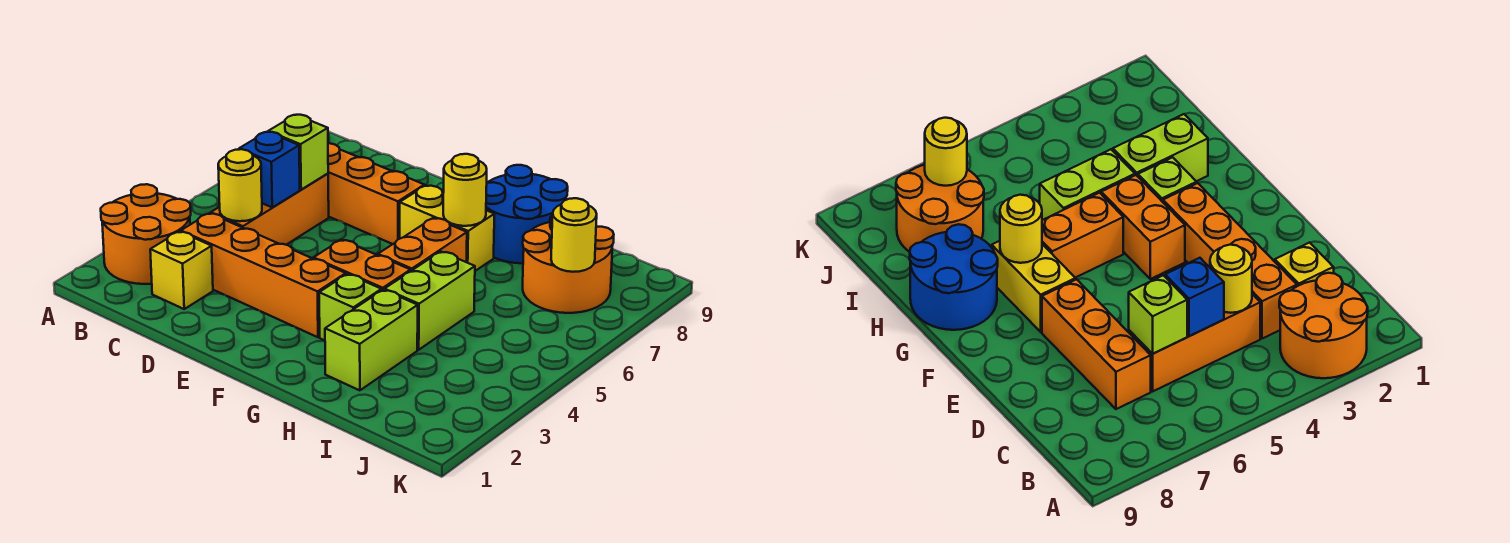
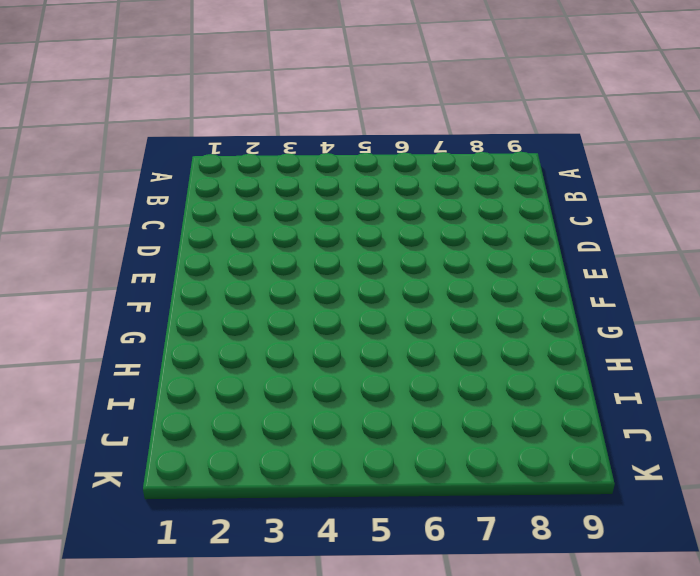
none -> orange round brick A2:B3 level 1
none -> yellow brick C2 level 1
none -> orange brick C3:F3 level 1

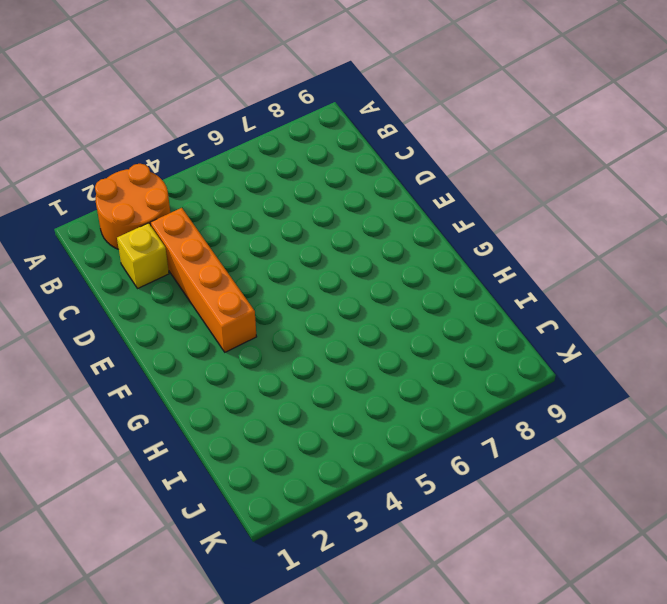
none -> orange brick C4:C6 level 1
none -> orange brick C7:E7 level 1
none -> orange brick F4:G4 level 1

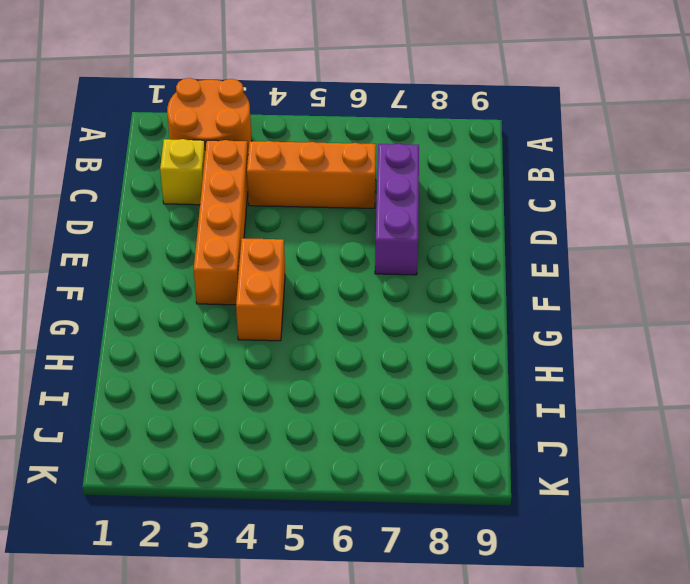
purple brick C7:E7 level 1 -> orange brick C7:E7 level 1
none -> yellow brick F7:G7 level 1
none -> lime brick G3 level 1
none -> orange brick G5:G6 level 1

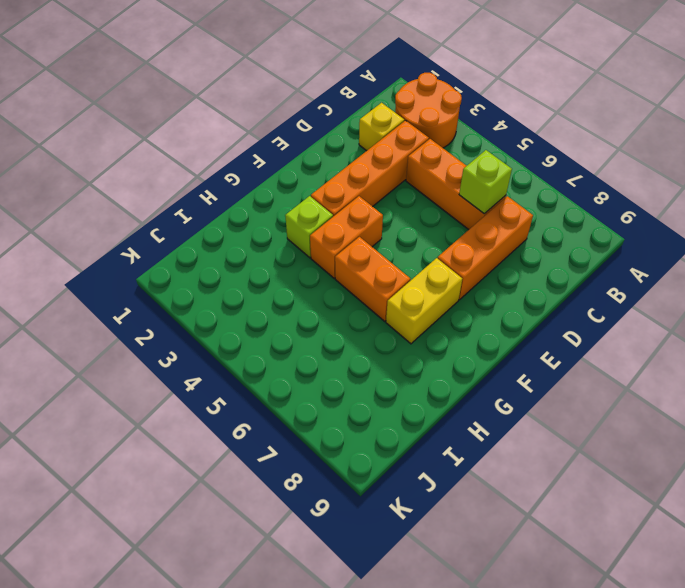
none -> blue round brick G8:H9 level 1
none -> lime brick H2:H3 level 1
none -> lime brick H4:H5 level 1

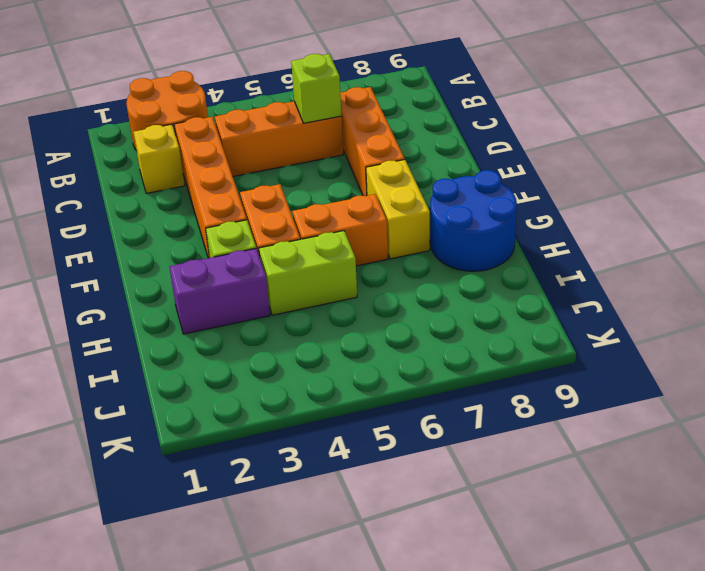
purple brick H2:H3 level 1 -> lime brick H2:H3 level 1
none -> orange round brick I7:J8 level 1
none -> yellow round brick C4 level 2
none -> blue brick C5 level 2

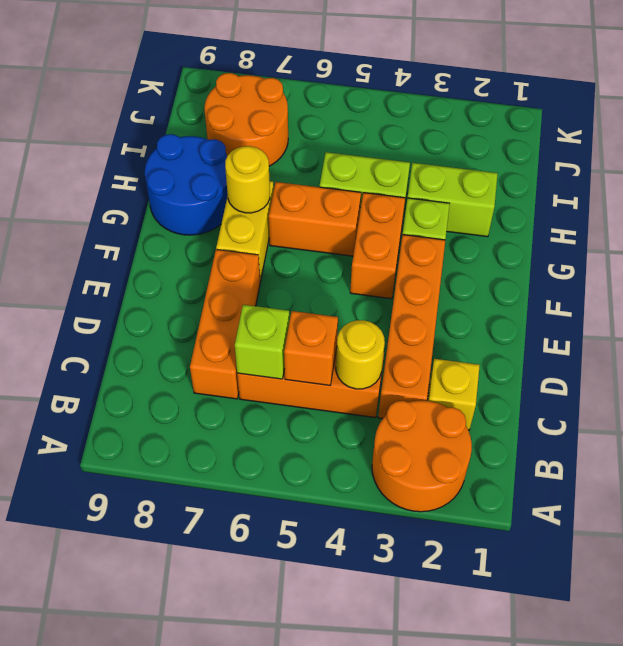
orange brick C5 level 2 -> blue brick C5 level 2
none -> yellow round brick J7 level 2

